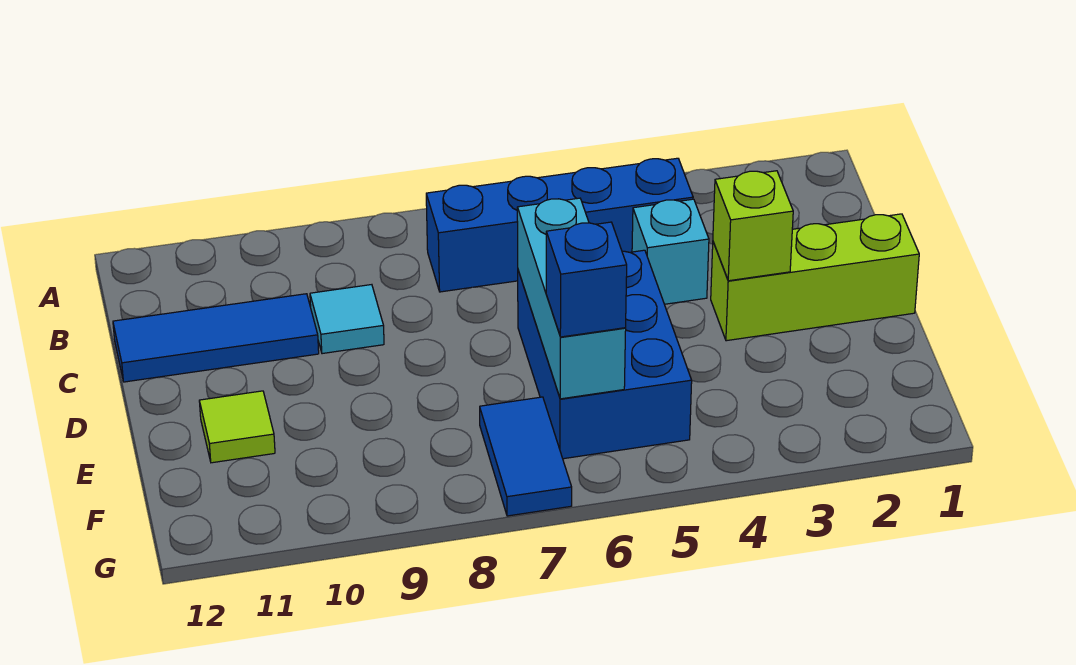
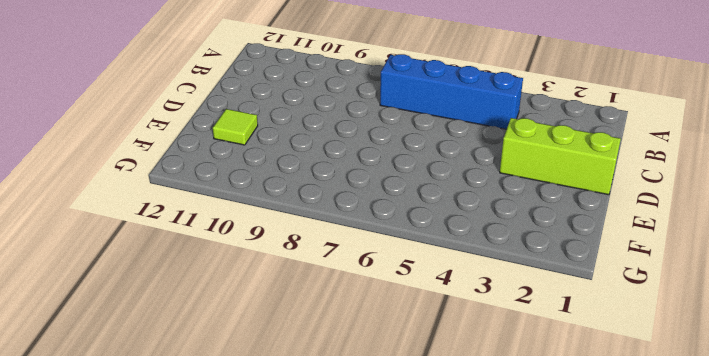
none -> cyan brick C4 level 1
none -> cyan tile C9 level 1

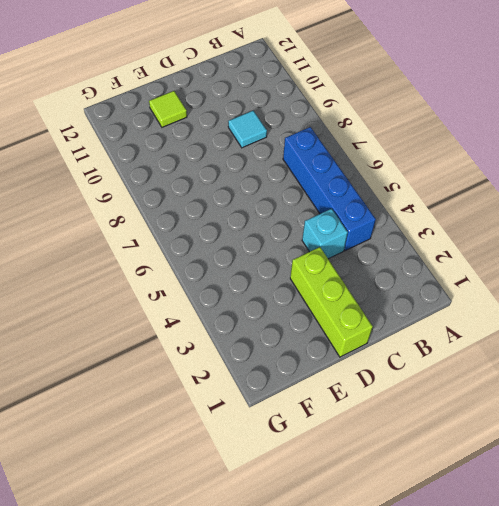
none -> blue tile C10:C12 level 1
none -> blue brick D5:F6 level 1

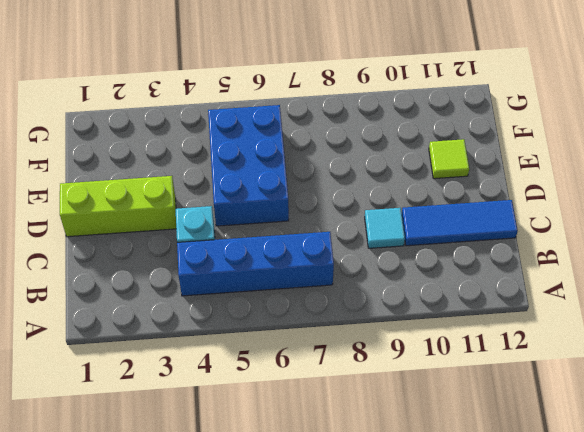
none -> blue tile F7:G7 level 1
none -> lime brick D3 level 2

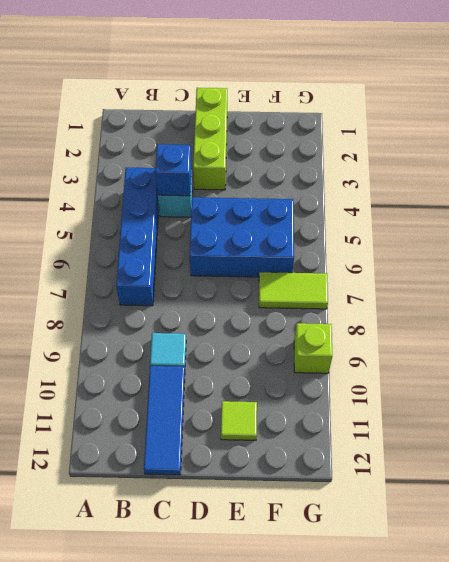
blue brick C4 level 2 -> blue brick F6 level 3
lime tile F7:G7 level 1 -> blue tile F7:G7 level 1
lime brick G9 level 1 -> lime brick D3 level 2
none -> cyan brick D6:F6 level 2

